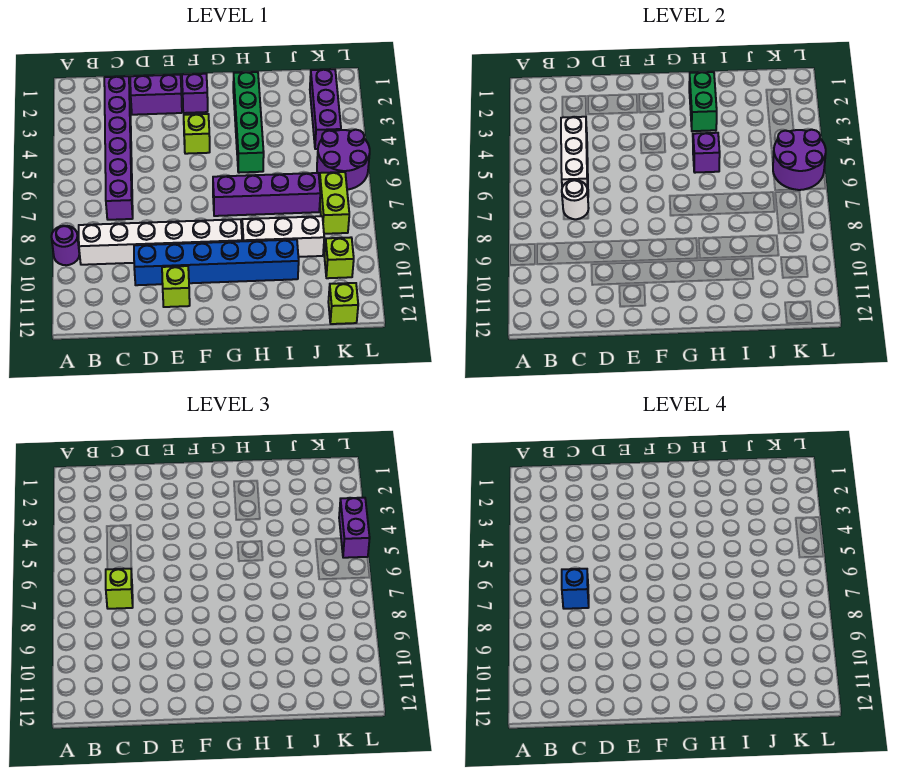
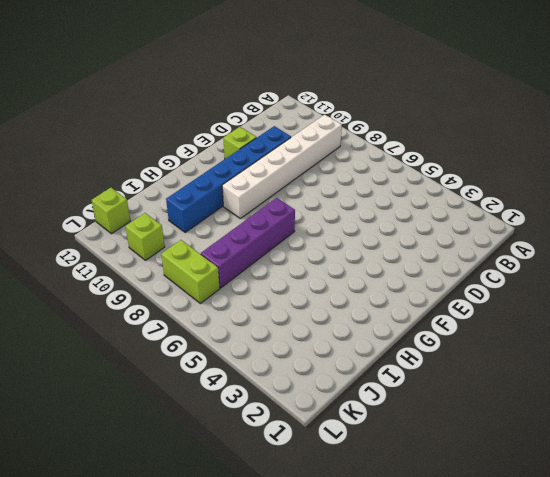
none -> purple round brick A9 level 1
none -> purple brick C2:C7 level 1
none -> purple brick D2:E2 level 1

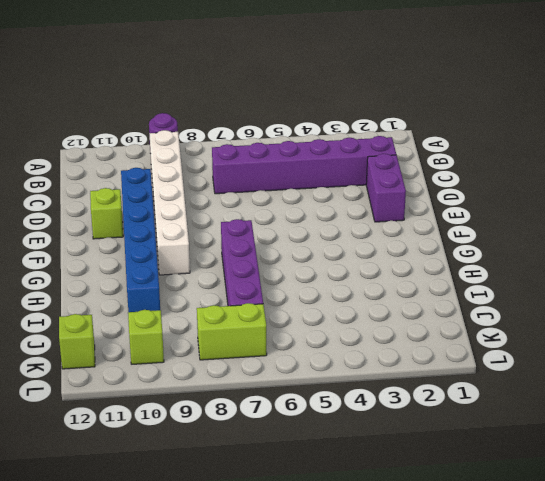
none -> purple brick F2 level 1
none -> lime brick F4 level 1
none -> green brick H2:H5 level 1

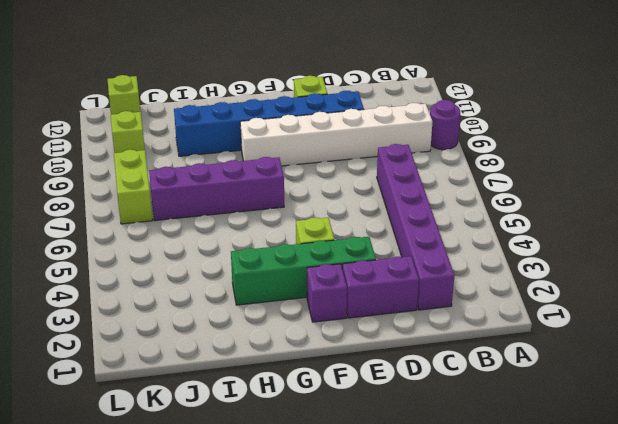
green brick E3:H3 level 1 -> green brick H2:H5 level 1
none -> white brick H9:J9 level 1
none -> purple brick K2:K4 level 1
none -> purple round brick K5:L6 level 1

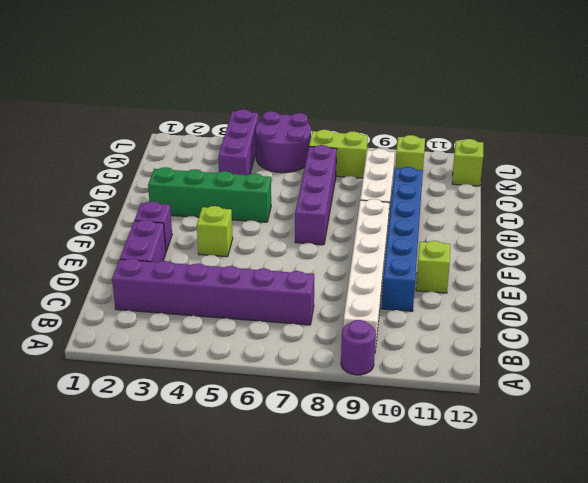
purple brick J4:L4 level 1 -> purple brick K2:K4 level 1
none -> white brick C4:C6 level 2
none -> white round brick C7 level 2
none -> green brick H2:H3 level 2

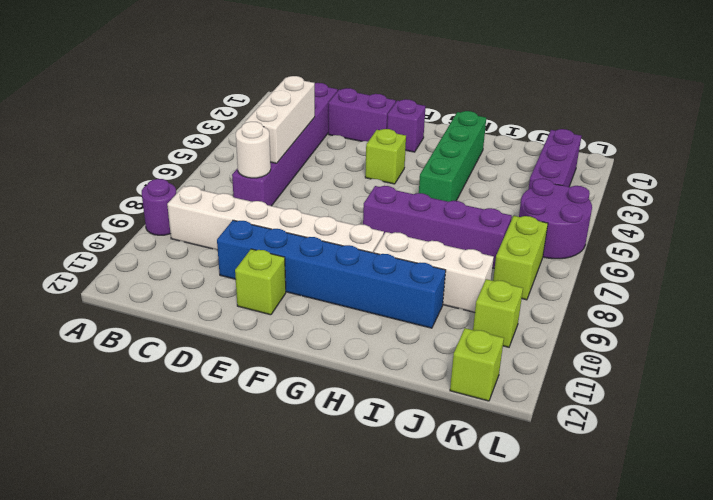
none -> green brick H2:H3 level 2
none -> purple brick H5 level 2
none -> purple round brick K5:L6 level 2

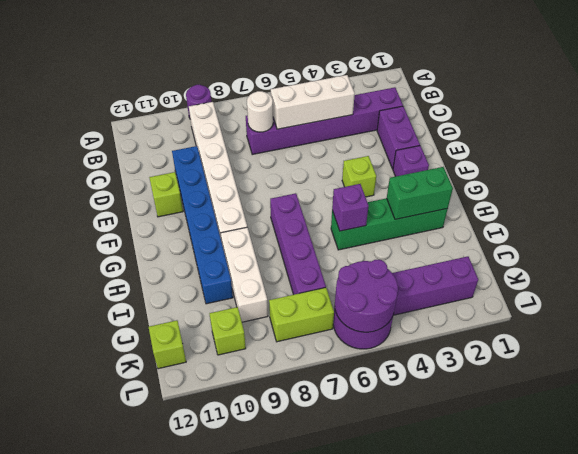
none -> lime brick C7 level 3
none -> purple brick L4:L5 level 3
none -> blue brick C7 level 4

